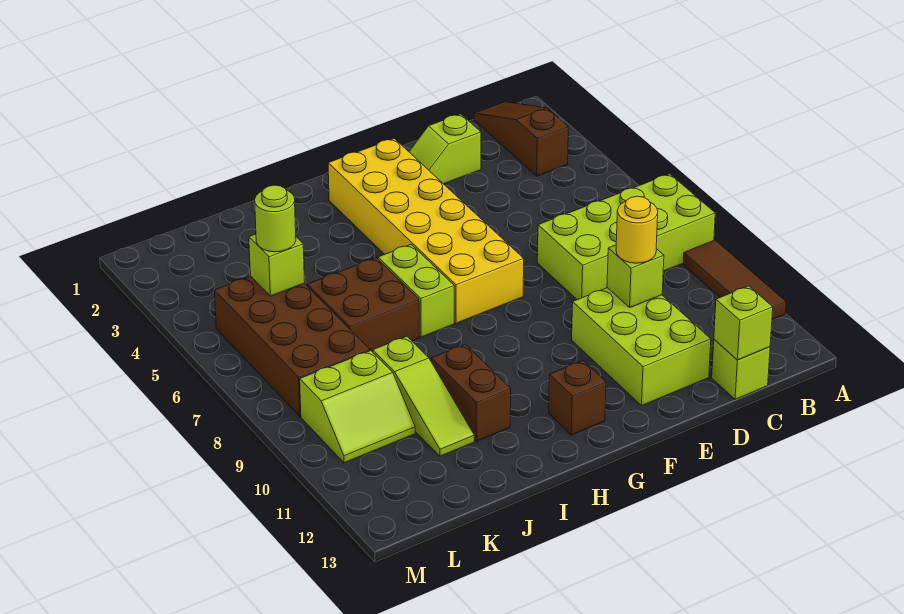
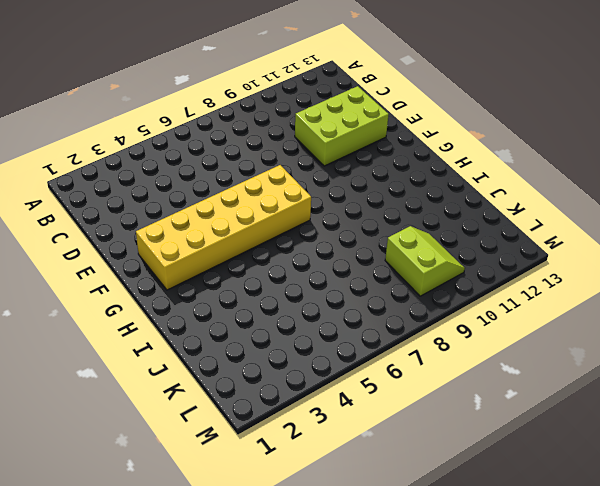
none -> lime brick A7:D8 level 1
none -> brown tile A9:A11 level 1
none -> brown slope B1:B3 level 1 top 3

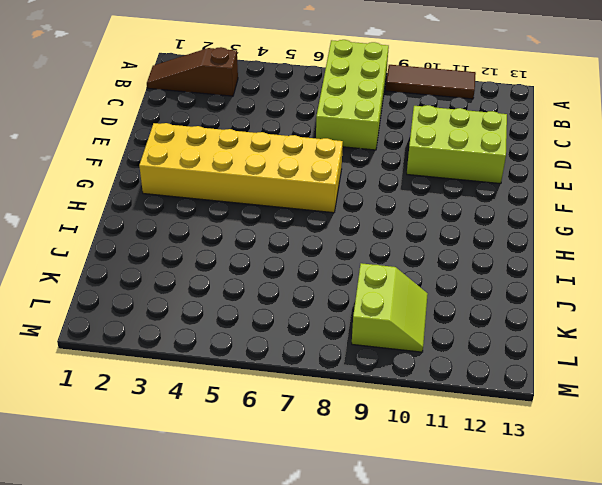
none -> lime brick C13 level 1
none -> lime slope D2:E2 level 1 top D
none -> brown brick G12 level 1

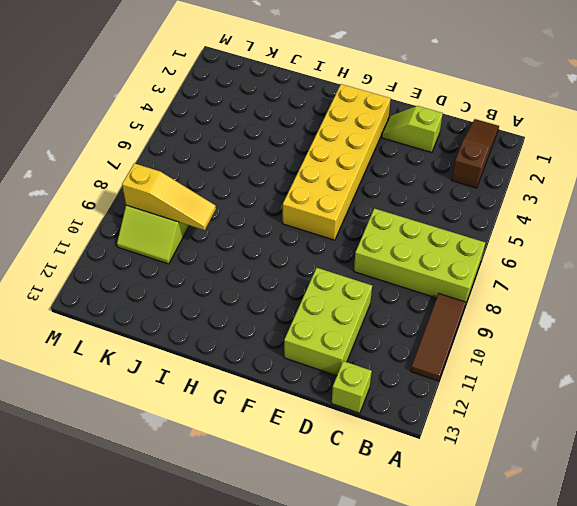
yellow slope J9:L9 level 2 top L -> none
none -> brown brick G12 level 1
none -> lime brick H6:H7 level 1
none -> brown brick I6:J7 level 1

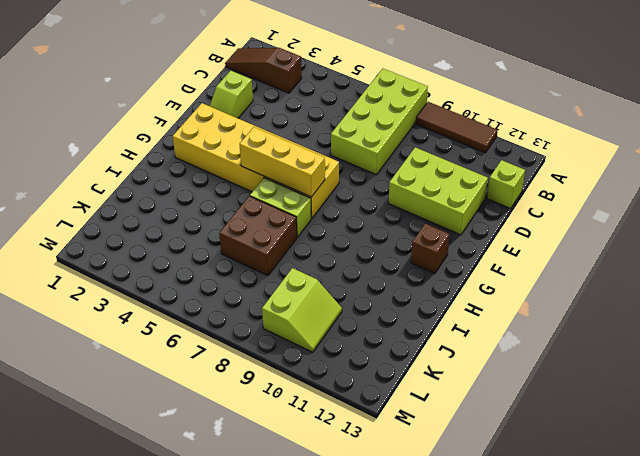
yellow brick G5:G7 level 2 -> none
none -> brown brick I10:I11 level 1
none -> lime slope J9:J11 level 1 top 9
none -> brown brick K5:L8 level 1

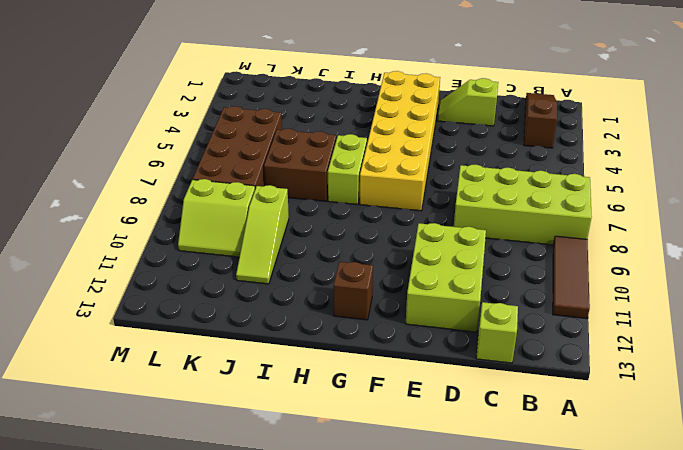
none -> brown brick I10:I11 level 1
none -> lime brick C13 level 2
none -> lime brick D10 level 2

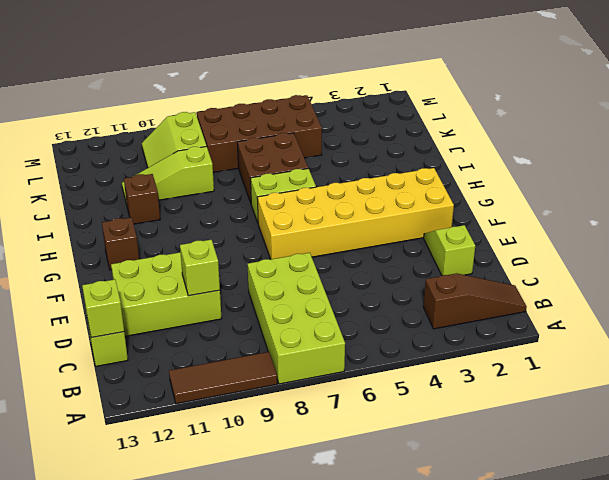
brown brick I11 level 1 -> brown brick I10:I11 level 1
none -> lime brick K5 level 2
none -> yellow round brick D10 level 3
none -> lime round brick K5 level 3

